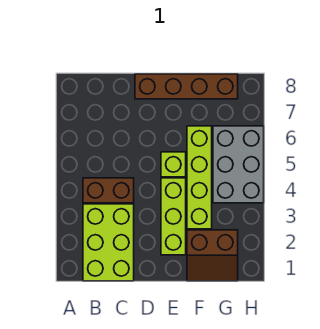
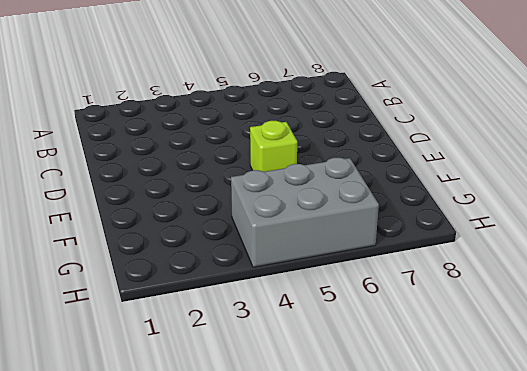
none -> lime brick B1:C3 level 1
none -> brown brick B4:C4 level 1

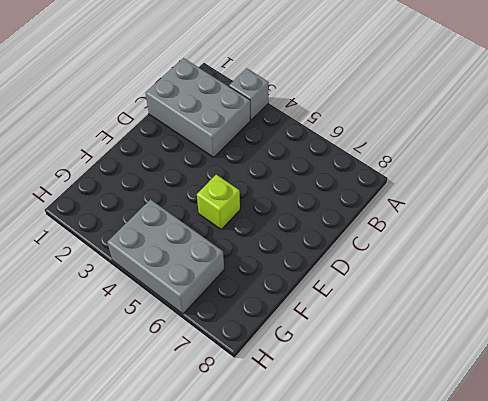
grey brick A3 level 1 -> none
grey brick B1:C3 level 1 -> lime brick B1:C3 level 1
none -> brown brick B4:C4 level 1
none -> brown brick D8:G8 level 1

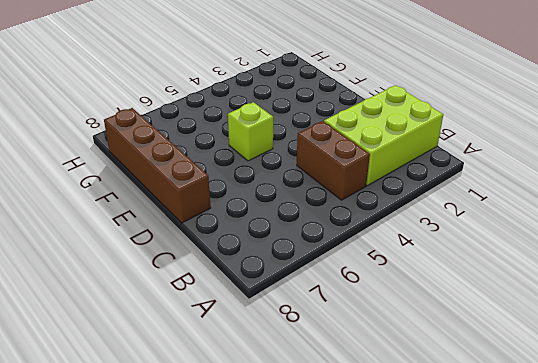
none -> lime brick E2:E4 level 1
none -> brown slope F1:G2 level 1 top 2

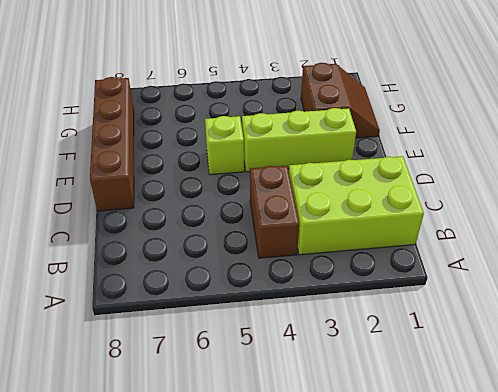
none -> lime brick F3:F6 level 1
none -> grey brick G4:H6 level 1

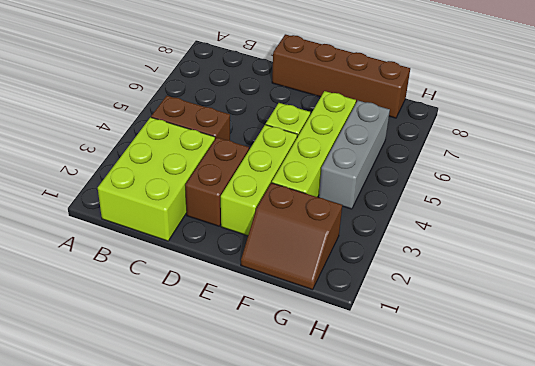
brown brick D2:D3 level 1 -> none
grey brick G4:G6 level 1 -> grey brick G4:H6 level 1

